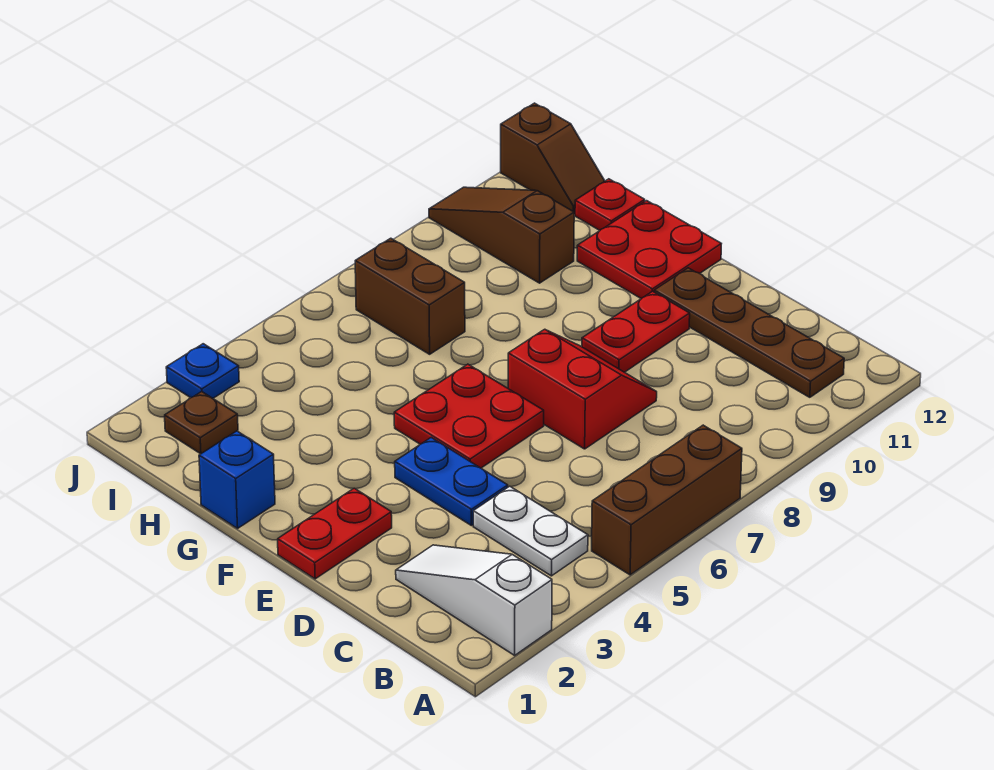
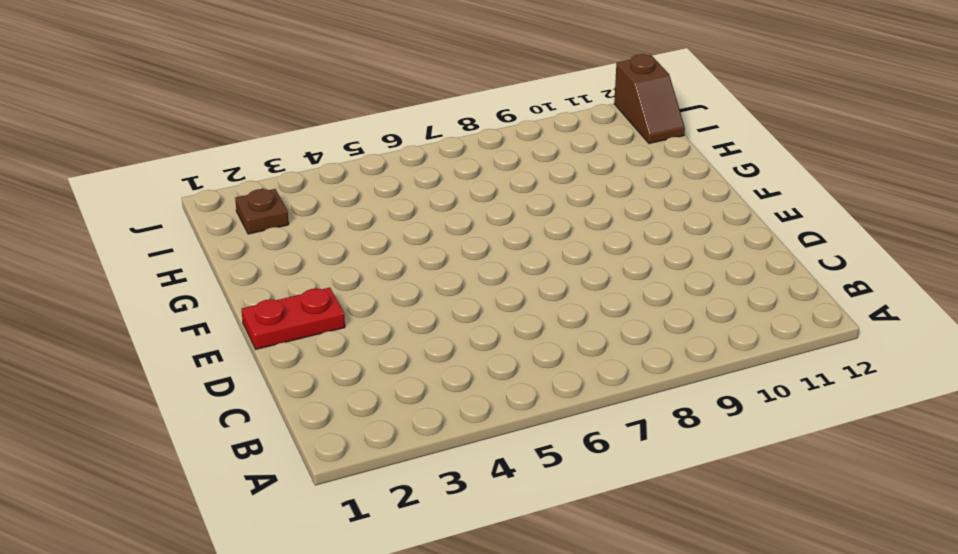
none -> white slope A2:C2 level 1 top A
none -> brown brick A5:A7 level 1
none -> white plate B4:C4 level 1

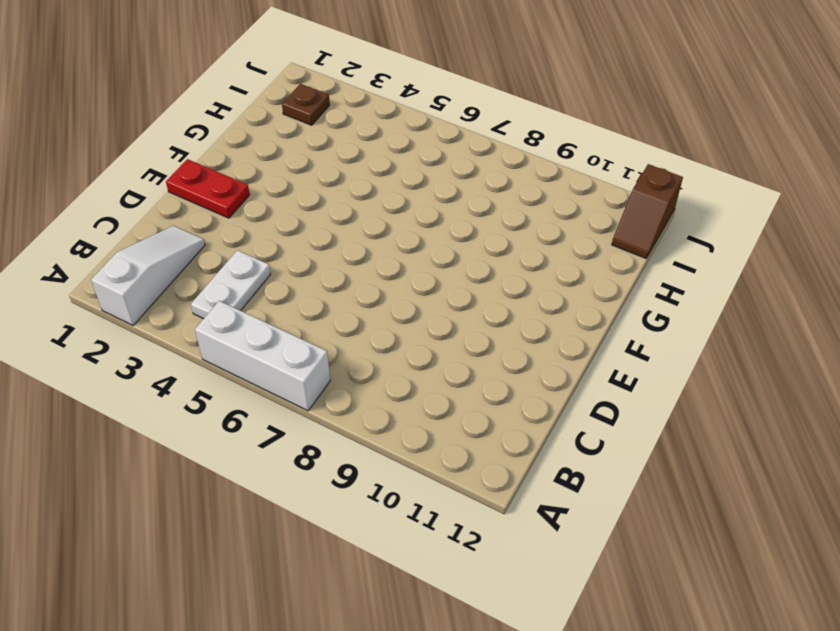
white brick A5:A7 level 1 -> brown brick A5:A7 level 1
none -> brown plate B11:E11 level 1
none -> blue plate D4:E4 level 1
none -> red slope D7:E8 level 1 top 7

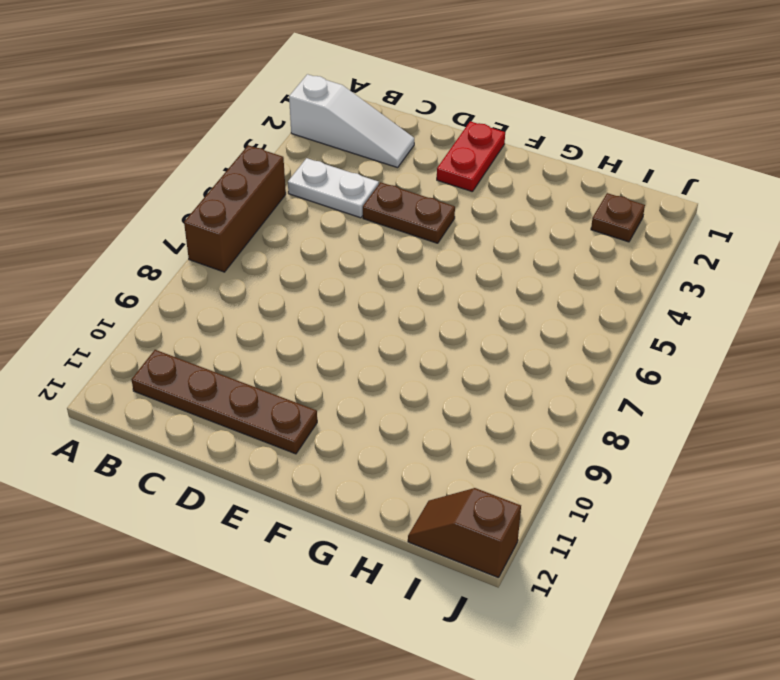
brown plate D4:E4 level 1 -> blue plate D4:E4 level 1
none -> red slope D7:E8 level 1 top 7
none -> red plate E5:F6 level 1
none -> red plate E9:E10 level 1

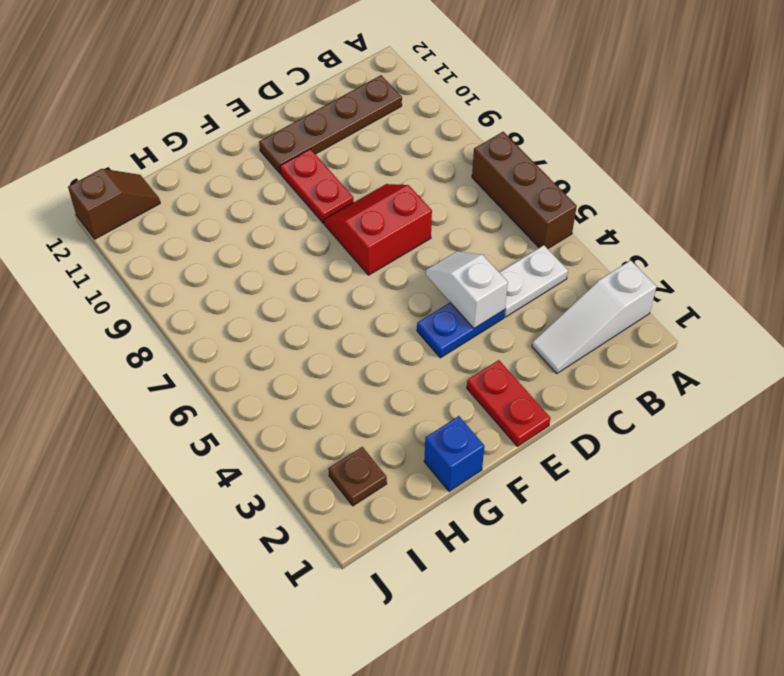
white slope D4:D5 level 2 top 4 -> none
none -> red plate E5:F6 level 1
none -> red plate F11:G12 level 1
none -> brown brick H7:I7 level 1

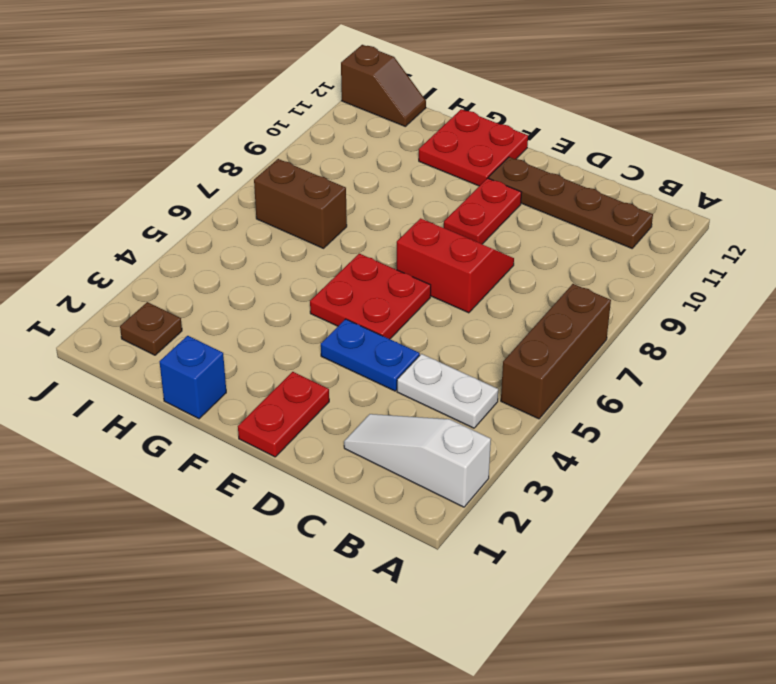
none -> brown slope H10:J10 level 1 top H
none -> red plate H12 level 1
none -> blue plate J3 level 1

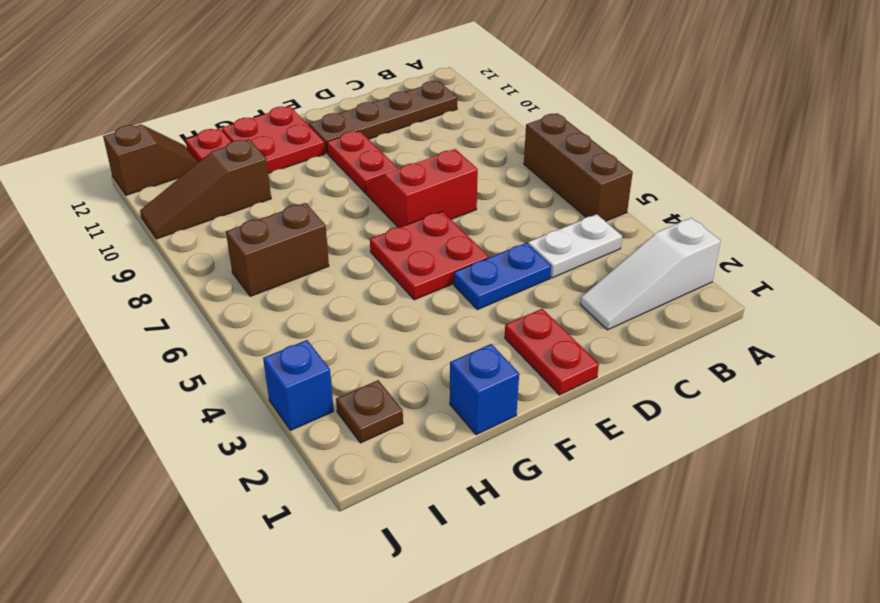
blue brick J3 level 1 -> blue plate J3 level 1

